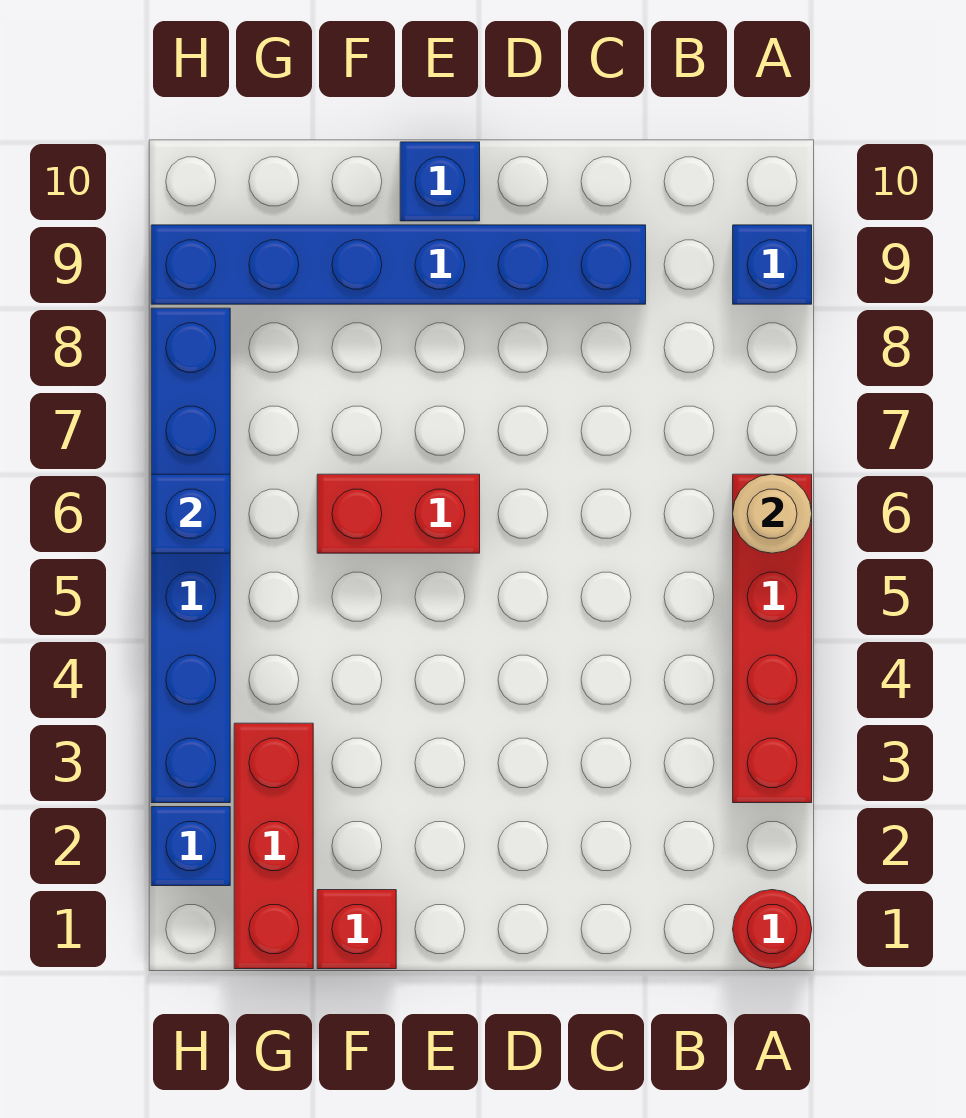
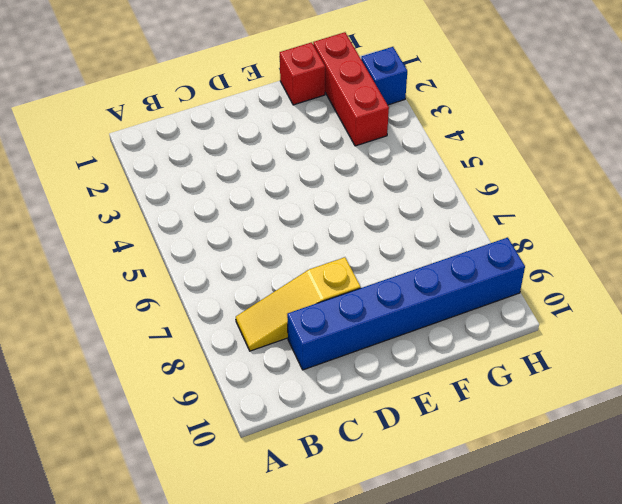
yellow slope B8:D8 level 1 top D -> none
none -> red round brick A1 level 1
none -> red brick A3:A6 level 1
none -> blue brick A9 level 1

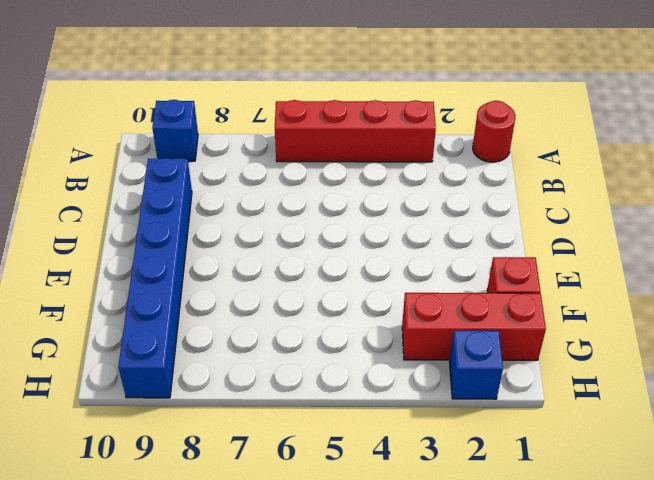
none -> red brick E6:F6 level 1
none -> blue brick E10 level 1
none -> blue brick H3:H8 level 1

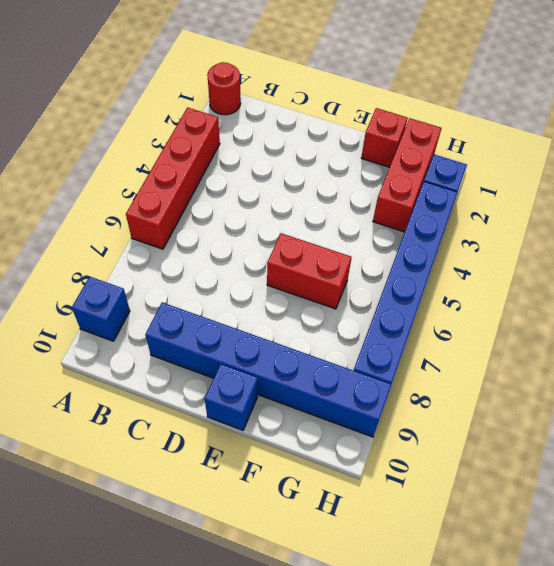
none -> tan round brick A6 level 2
none -> blue brick H6 level 2

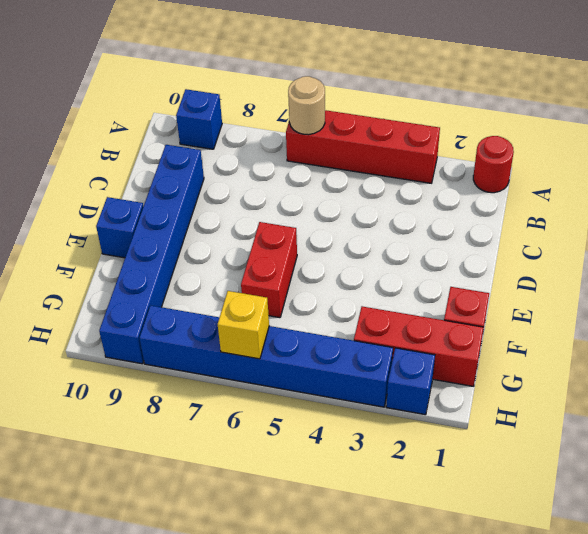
yellow brick H6 level 2 -> blue brick H6 level 2

